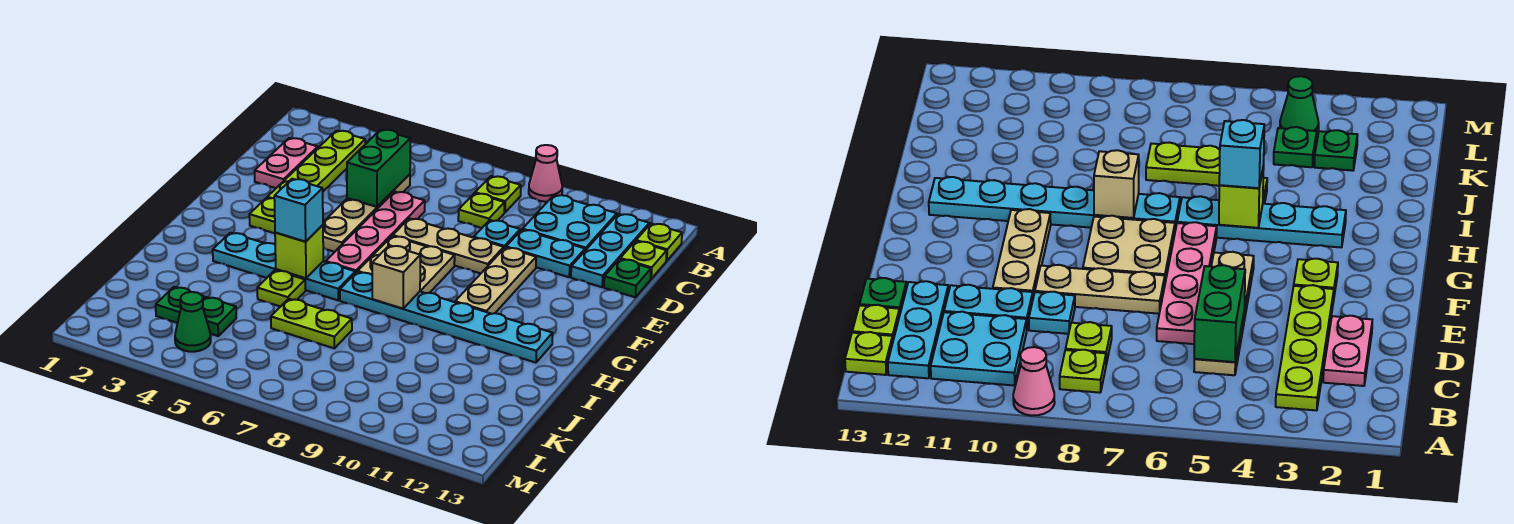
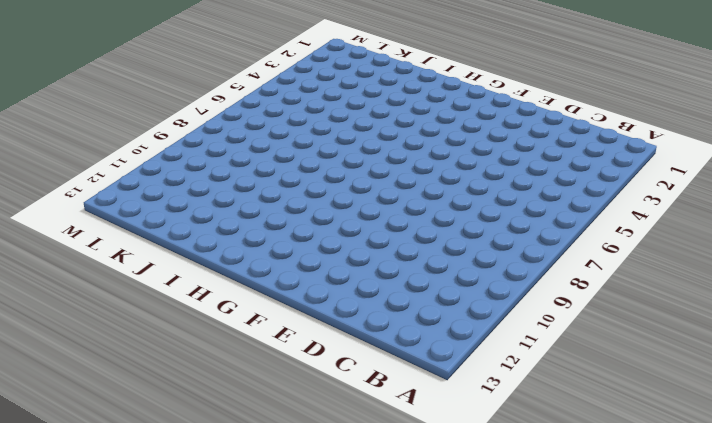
none -> pink cone A9 level 1
none -> lime plate B3:E3 level 1
none -> lime plate B8 level 1

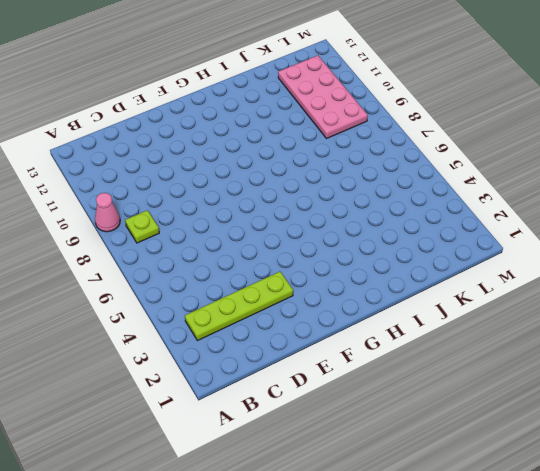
pink plate K9:L12 level 1 -> none
none -> cyan plate B10:C11 level 1
none -> cyan plate B12:D12 level 1
none -> lime plate B13 level 1

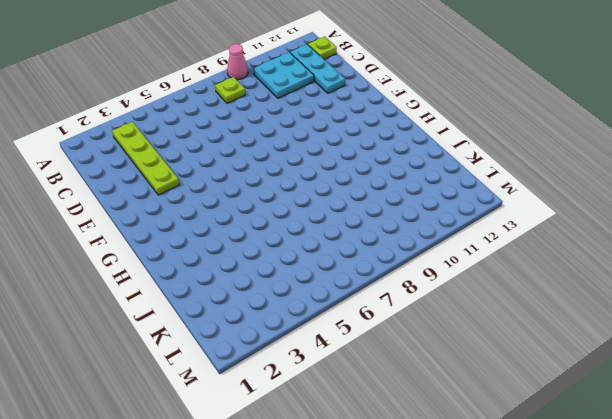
none -> pink plate C2:D2 level 1
none -> tan plate C5:F5 level 1
none -> lime plate C8 level 1

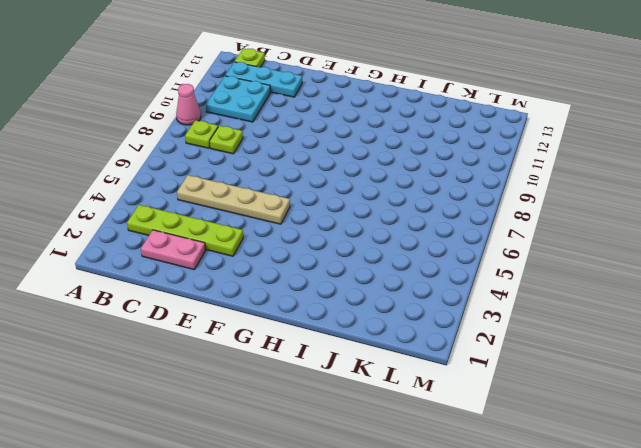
none -> lime plate C13 level 1
none -> pink plate D6:G6 level 1
none -> cyan plate D9 level 1

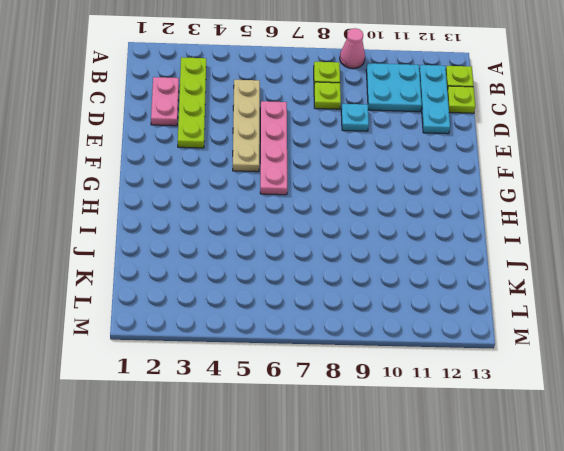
none -> cyan plate D10:D11 level 1
none -> green plate D13 level 1
none -> tan plate E7:E9 level 1

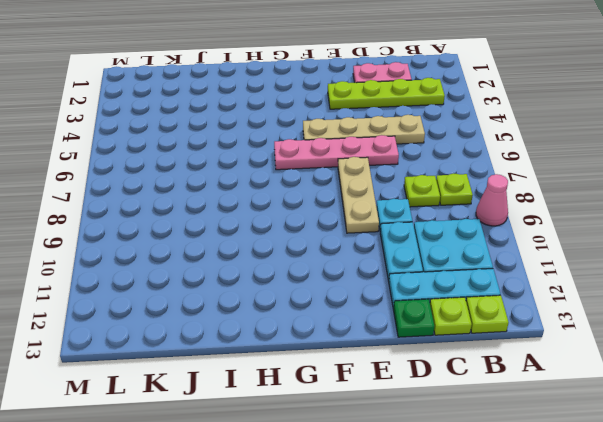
none -> tan plate E10:G10 level 1
none -> lime plate F3 level 1
none -> tan plate F7:G8 level 1

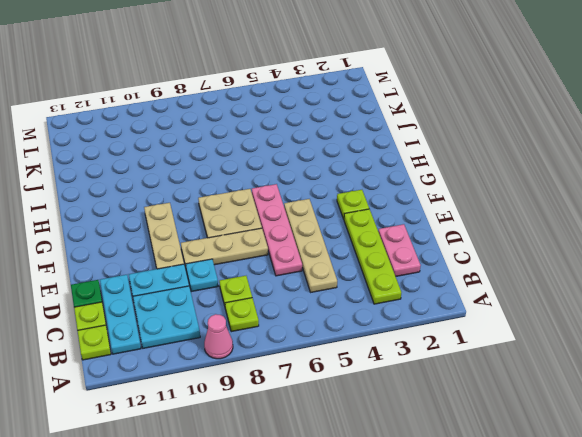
none -> cyan plate H3:H6 level 1
none -> cyan plate H7:H12 level 1
none -> lime plate I5 level 1

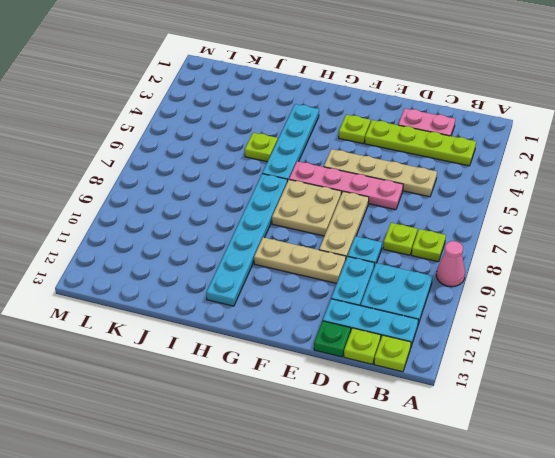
none -> lime plate J6:J7 level 1
none -> green plate K3 level 1
none -> green plate K4 level 1

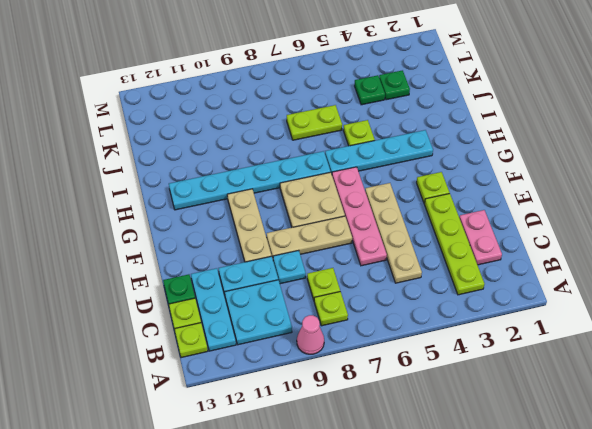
none -> green cone L4 level 1
none -> green brick C5:D5 level 2
none -> lime brick H5 level 2

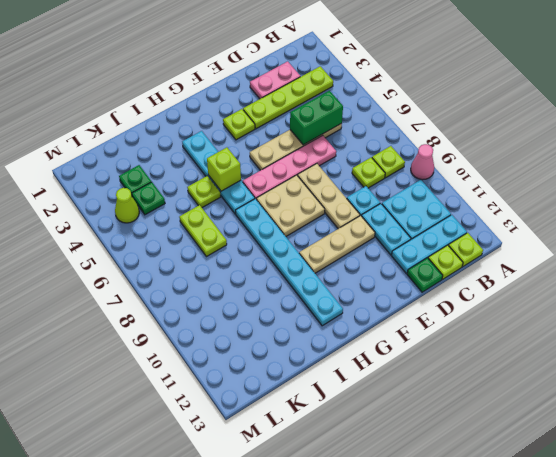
lime cone L4 level 1 -> green cone L4 level 1
none -> tan brick H8 level 2
none -> cyan brick H5 level 3

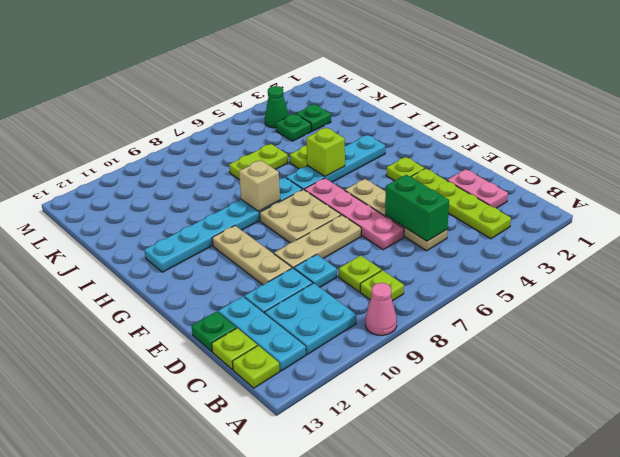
none -> cyan brick H5 level 3

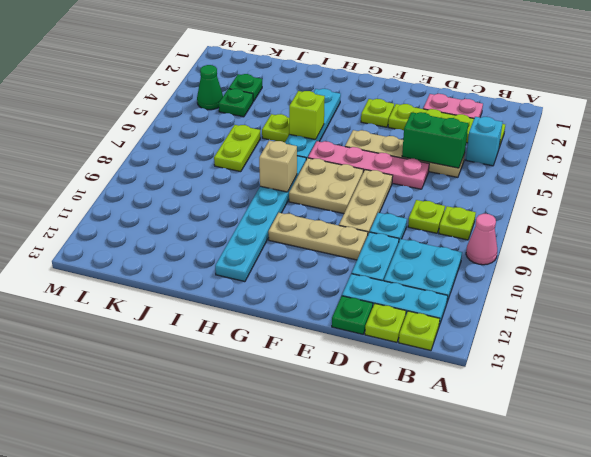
cyan brick B4 level 1 -> cyan brick H5 level 3

